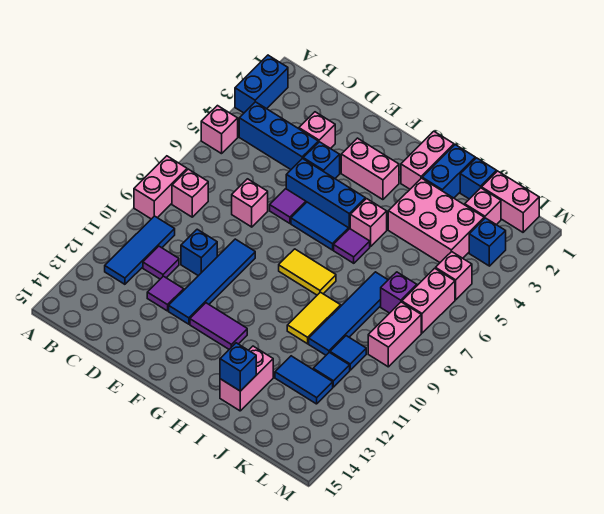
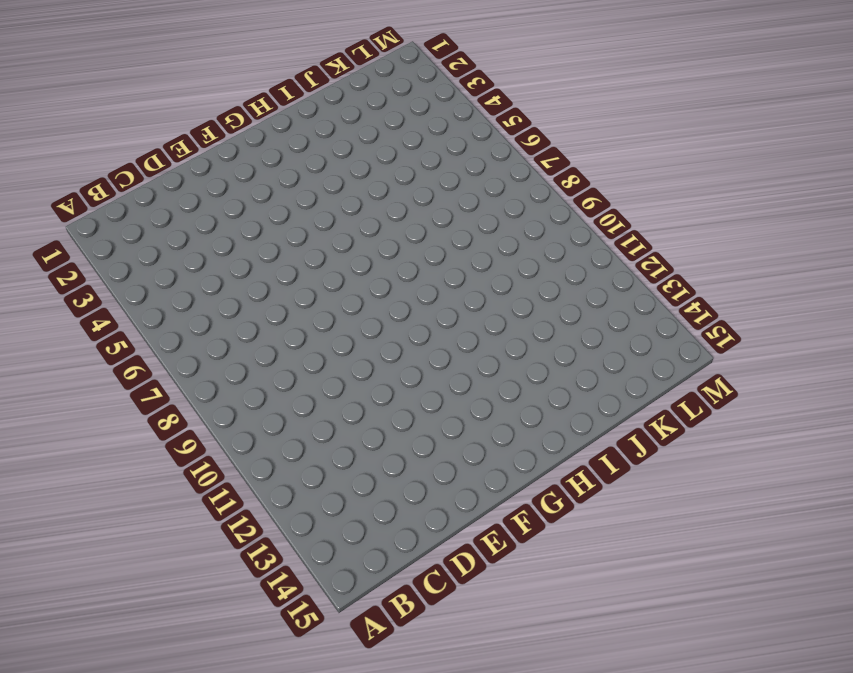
none -> blue brick A2:A3 level 1
none -> pink brick A5 level 1
none -> pink brick A8:A9 level 1
none -> blue brick B4:D4 level 1

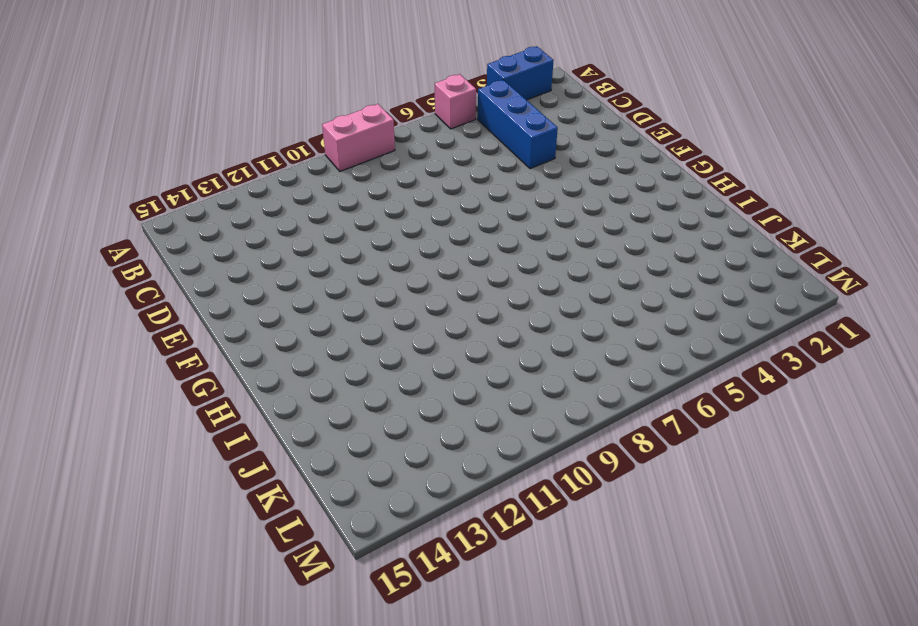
none -> pink brick B8 level 1
none -> blue tile B10:B12 level 1
none -> purple tile C11 level 1
none -> pink brick D3 level 1

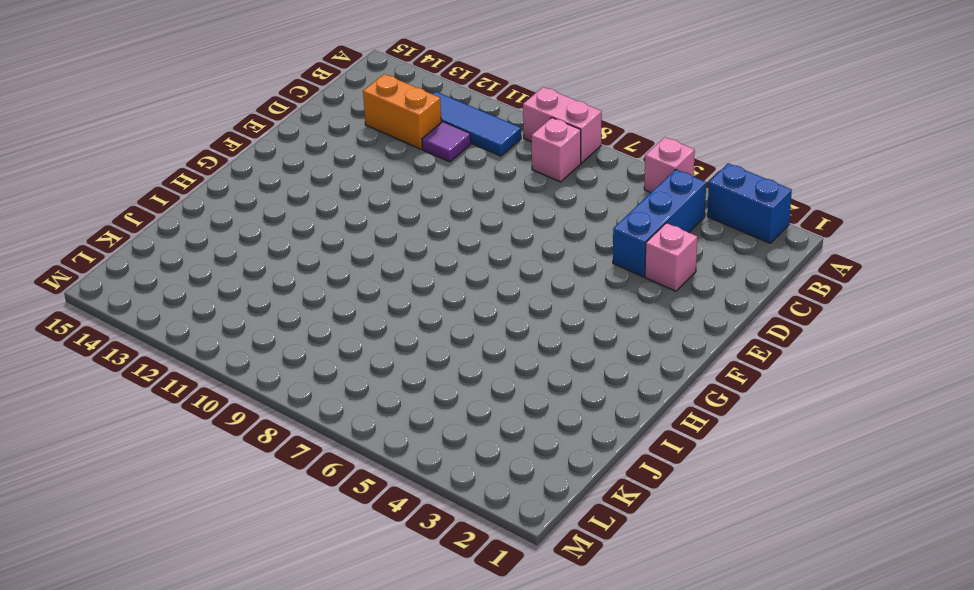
orange brick C12:C13 level 1 -> none
none -> pink brick D7 level 1
none -> blue brick D10 level 1
none -> purple tile D12 level 1
none -> blue brick E4 level 1

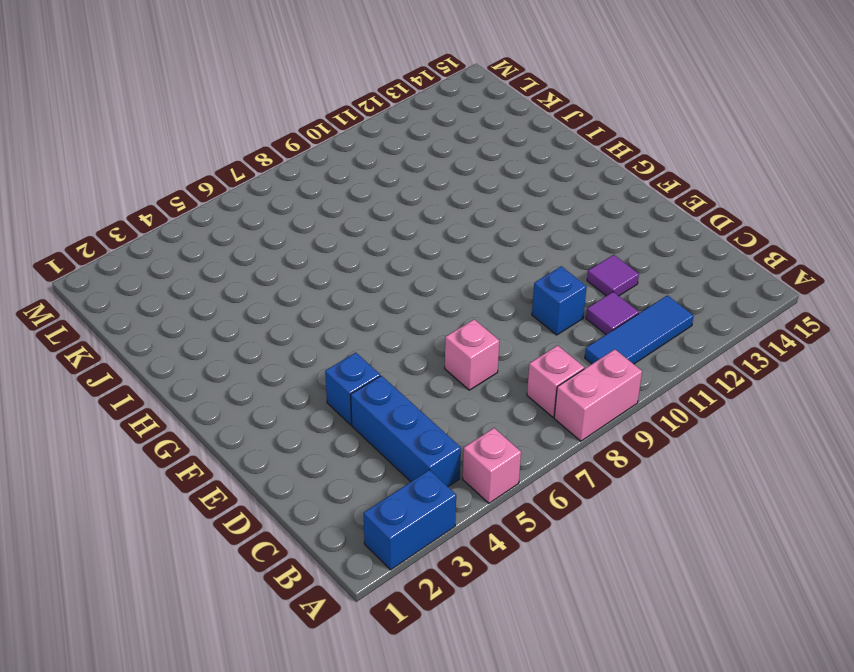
none -> pink brick D3 level 1
none -> blue brick E5:G5 level 1
none -> purple tile E6 level 1
none -> blue tile E9:E12 level 1

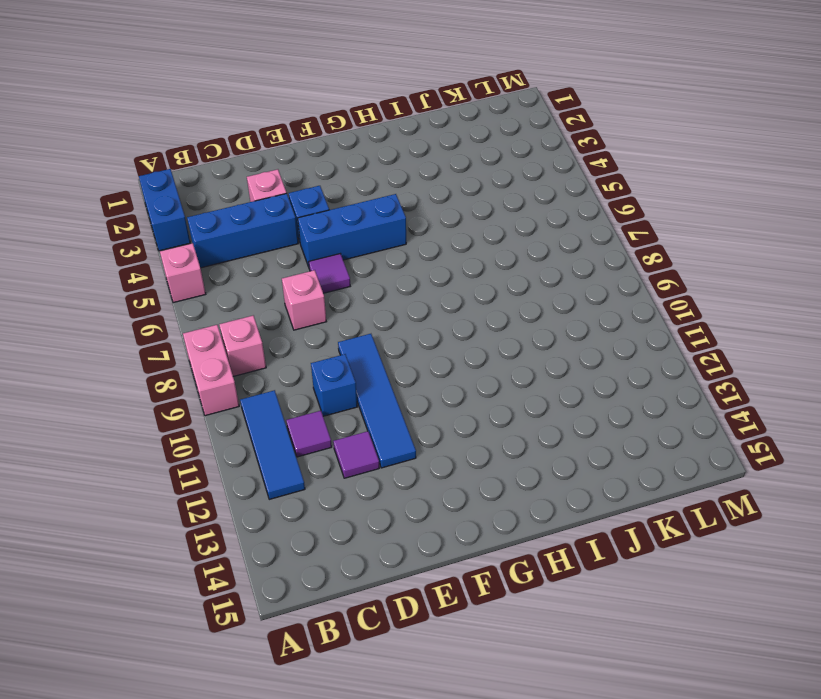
none -> pink brick F3:G3 level 1
none -> blue tile F6:G6 level 1
none -> purple tile F12:G12 level 1
none -> yellow tile G8:H8 level 1

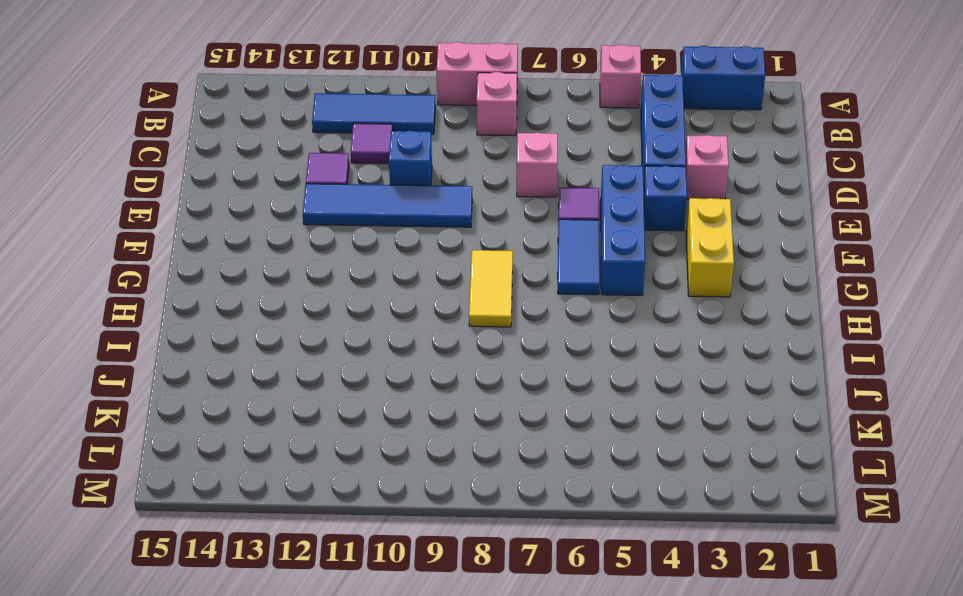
yellow brick F3:G3 level 1 -> pink brick F3:G3 level 1
none -> purple tile F12:G12 level 1
none -> pink brick H1:H2 level 1
none -> pink brick H5 level 1
none -> purple tile H6 level 1

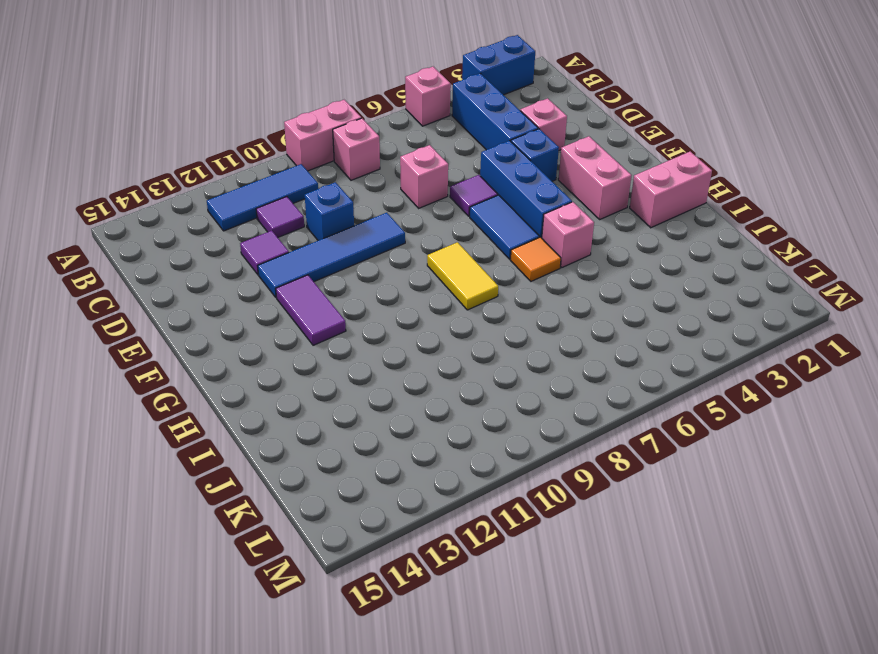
orange tile H6 level 1 -> purple tile H6 level 1
none -> blue brick I1:I2 level 1
none -> pink brick I3:K4 level 1
none -> yellow tile I9:I10 level 1
none -> pink brick I13:I14 level 1

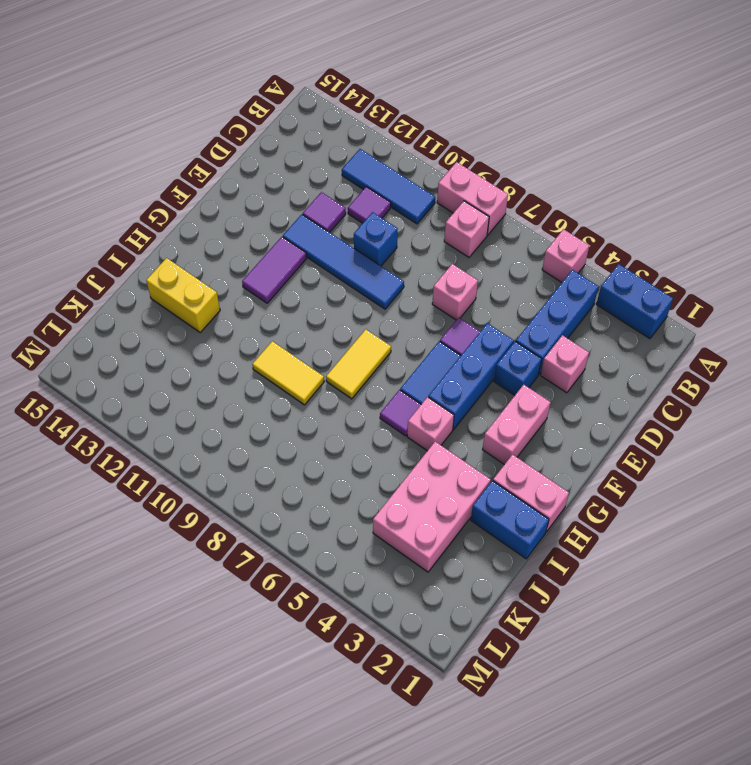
yellow brick I13:I14 level 1 -> pink brick I13:I14 level 1
none -> blue brick J1 level 1
none -> blue tile J7:J10 level 1
none -> blue tile J12:K12 level 1
none -> pink brick K1:L1 level 1

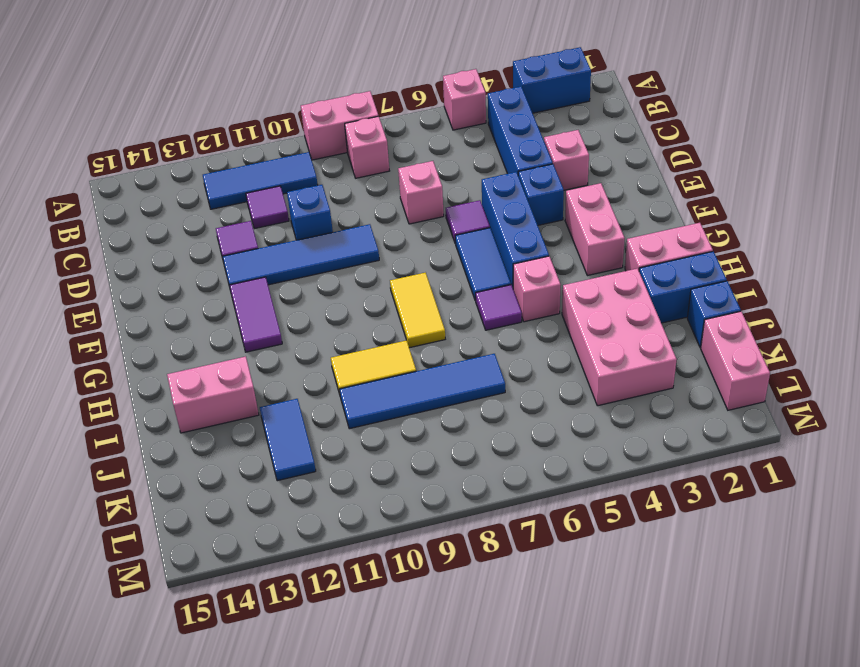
none -> pink brick K2 level 1
none -> purple brick K7 level 1
none -> blue tile K10 level 1
none -> blue tile K11 level 1

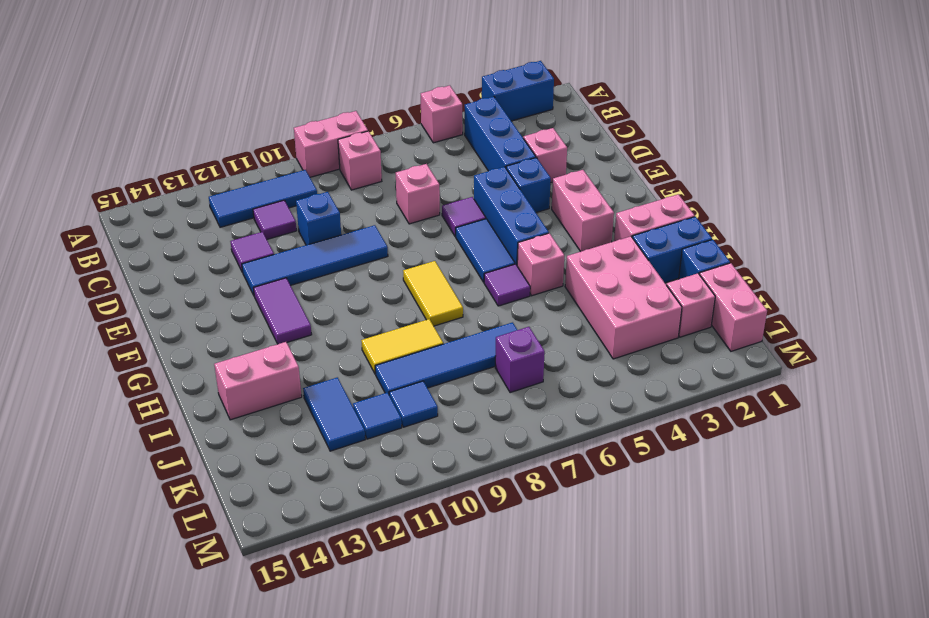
none -> blue brick L3 level 1
none -> pink brick L5 level 1
none -> pink brick L6:L7 level 1
none -> pink brick L8:L9 level 1

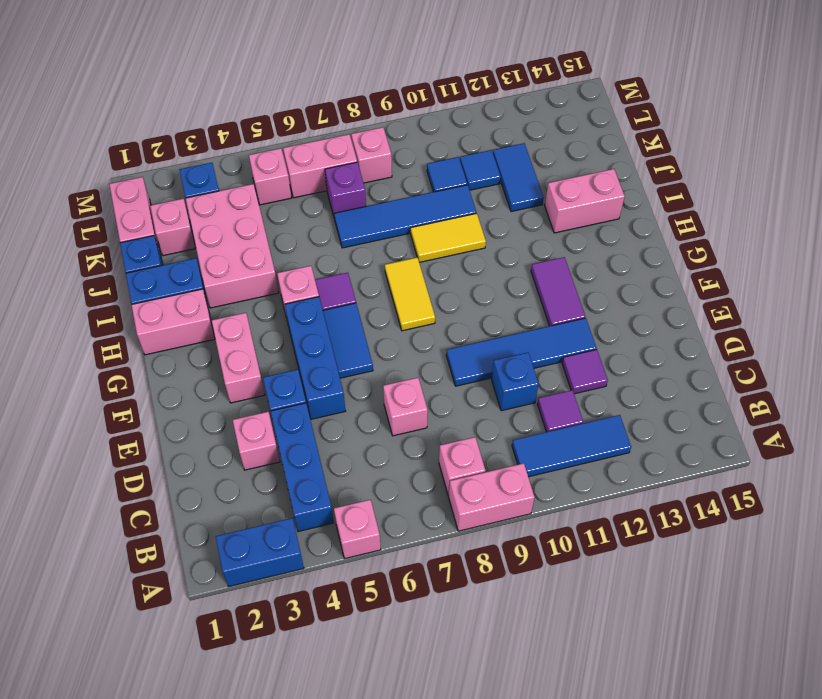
pink brick L8 level 1 -> pink brick L8:L9 level 1
none -> purple tile E6 level 1
none -> blue brick I14 level 2

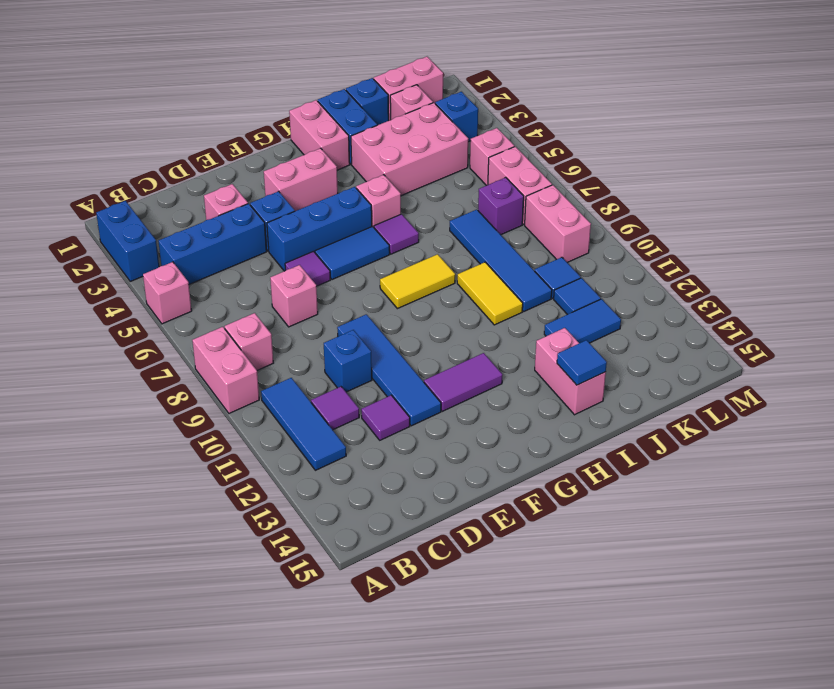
blue tile I14 level 2 -> blue brick I14 level 2

